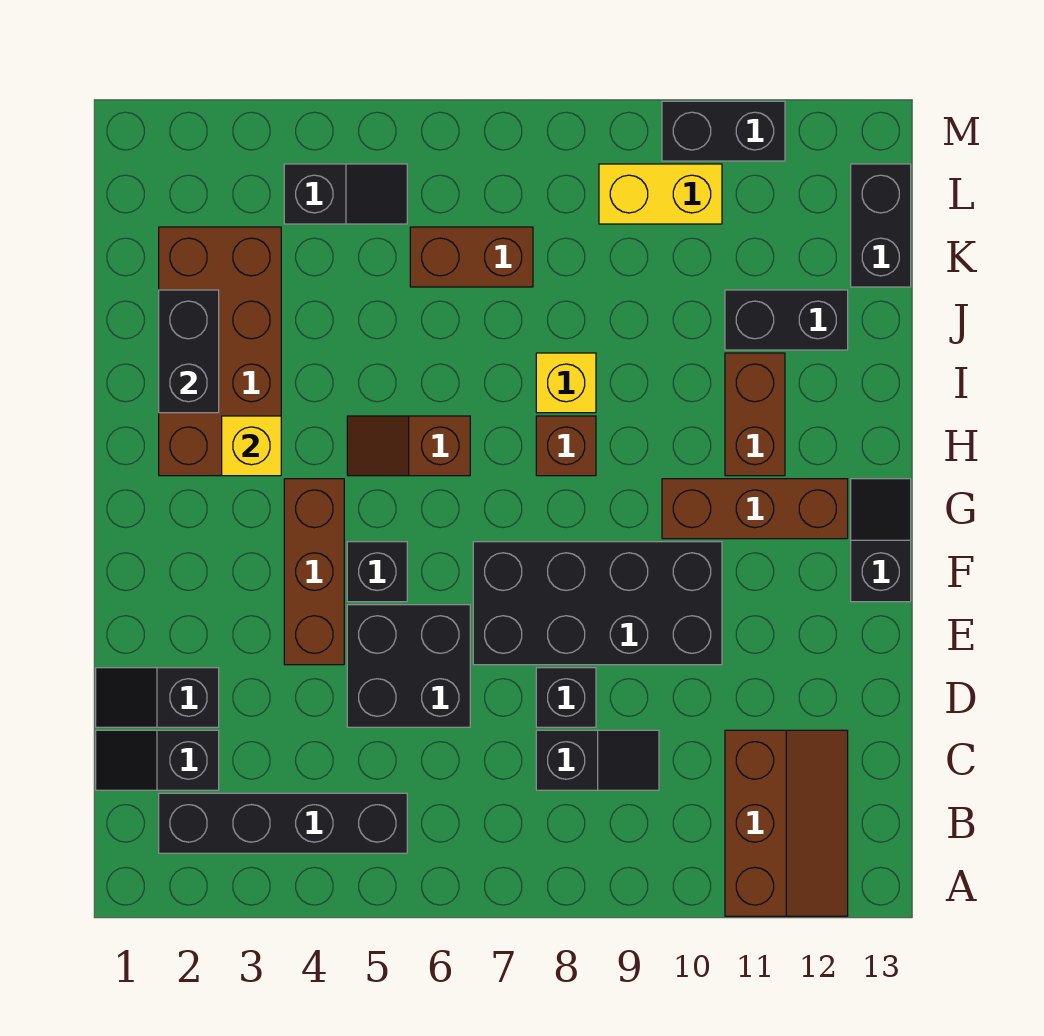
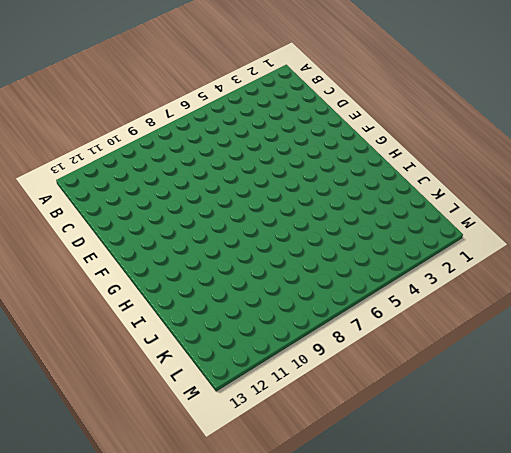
none -> brown slope A11:C12 level 1 top 11
none -> black brick B2:B5 level 1
none -> black slope C1:C2 level 1 top 2

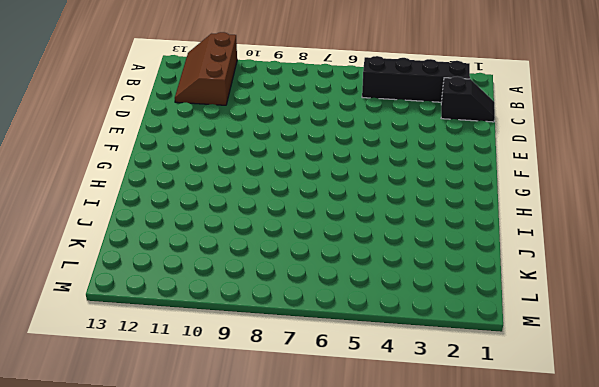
none -> black slope C8:C9 level 1 top 8
none -> black slope D1:D2 level 1 top 2
none -> black brick D5:E6 level 1

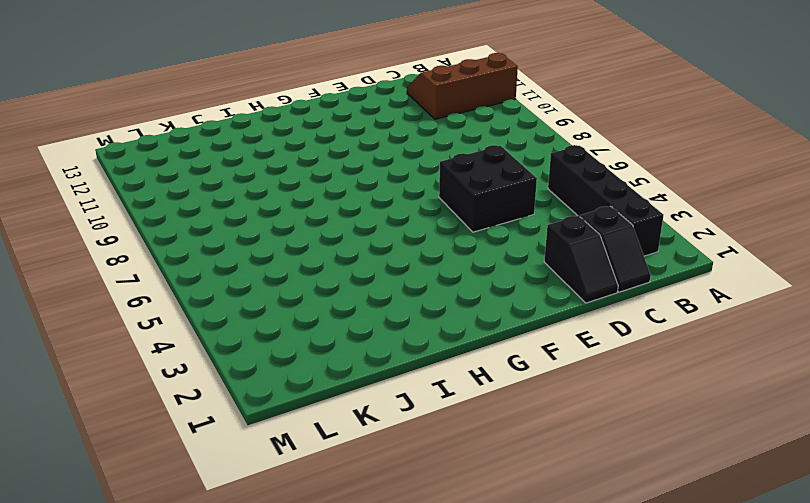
none -> black slope C8:C9 level 1 top 8
none -> black brick D8 level 1
none -> brown brick E4:G4 level 1

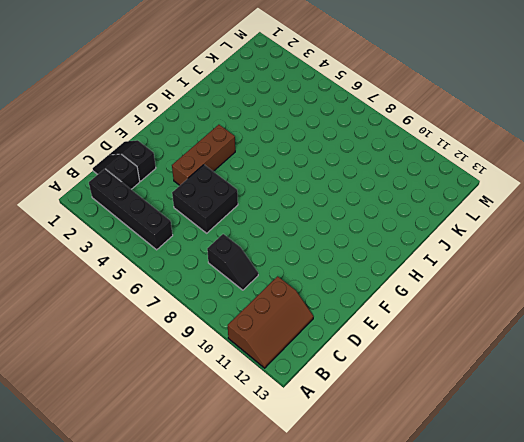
none -> black brick D8 level 1
none -> black brick E7:F10 level 1
none -> black brick F5 level 1

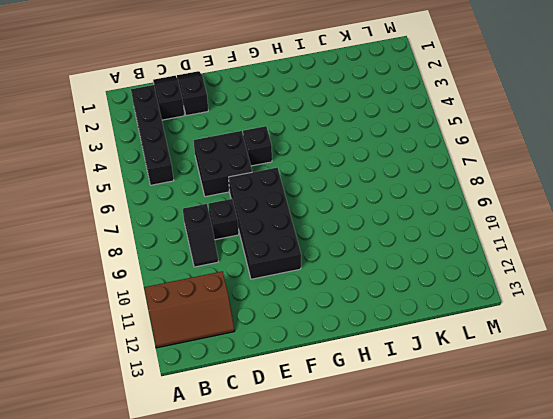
none -> brown brick E4:G4 level 1
none -> black slope F13:G13 level 1 top F
none -> brown brick G10:G12 level 1

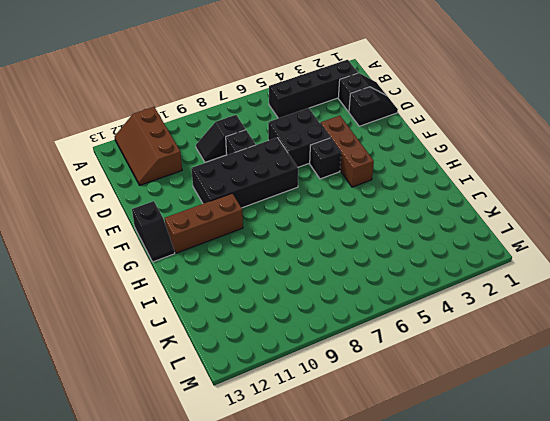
none -> brown brick H2:K3 level 1
none -> brown slope H5:H6 level 1 top 6
none -> brown brick H8 level 1

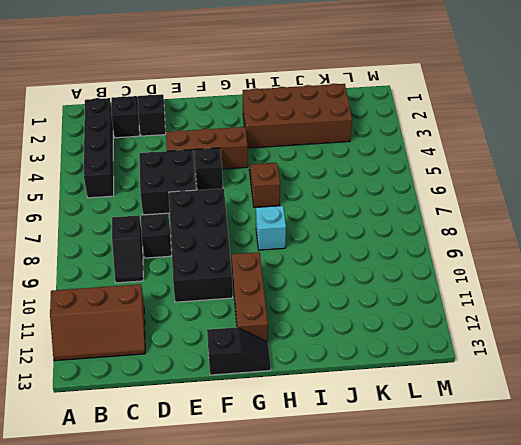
cyan brick H8 level 1 -> brown brick H8 level 1
none -> brown brick H11:I11 level 1
none -> yellow brick I8 level 1
none -> black brick J11:J12 level 1

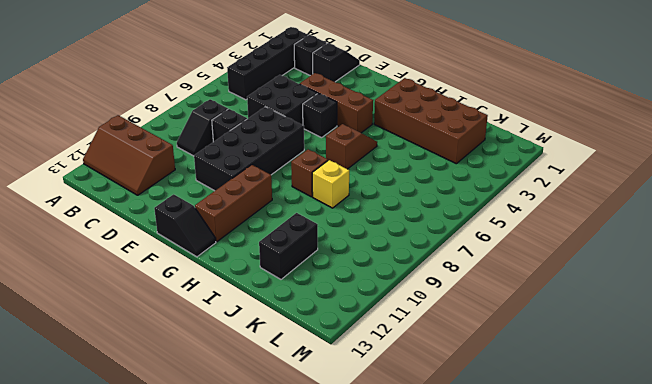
none -> brown brick H11:I11 level 1
none -> brown brick K6:K7 level 1
none -> black brick K13:L13 level 1

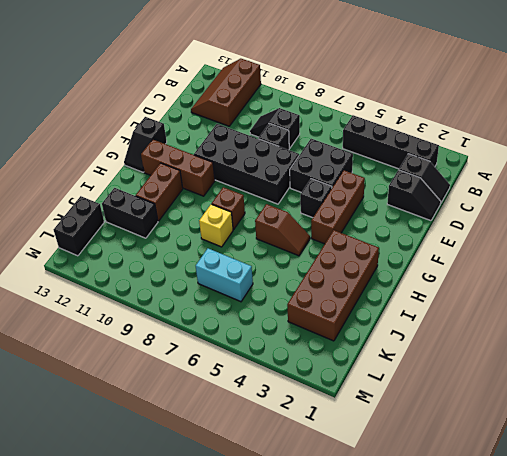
cyan brick K6:K7 level 1 -> brown brick K6:K7 level 1
none -> black slope L4:L5 level 1 top 4
none -> yellow brick L9:L10 level 1
none -> black brick M10:M11 level 1

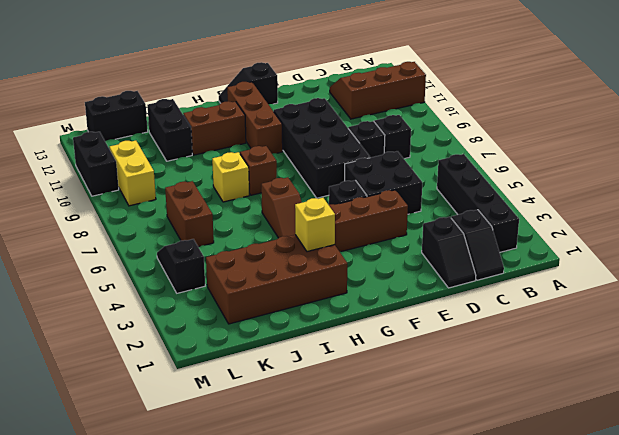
none -> black brick I2:J2 level 2

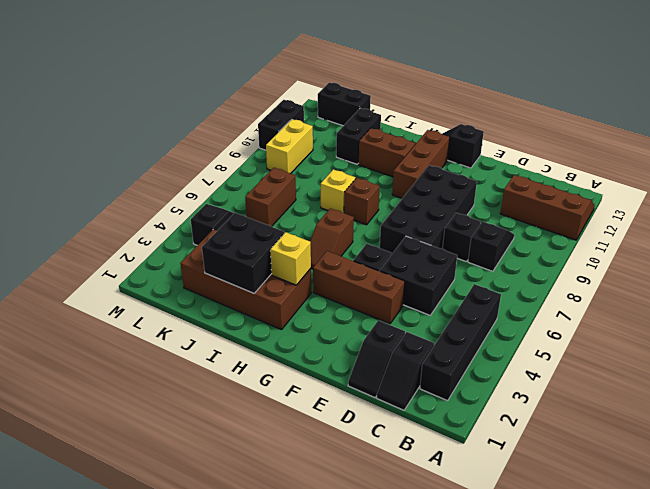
black brick I2:J3 level 2 -> black brick I2:J2 level 2

